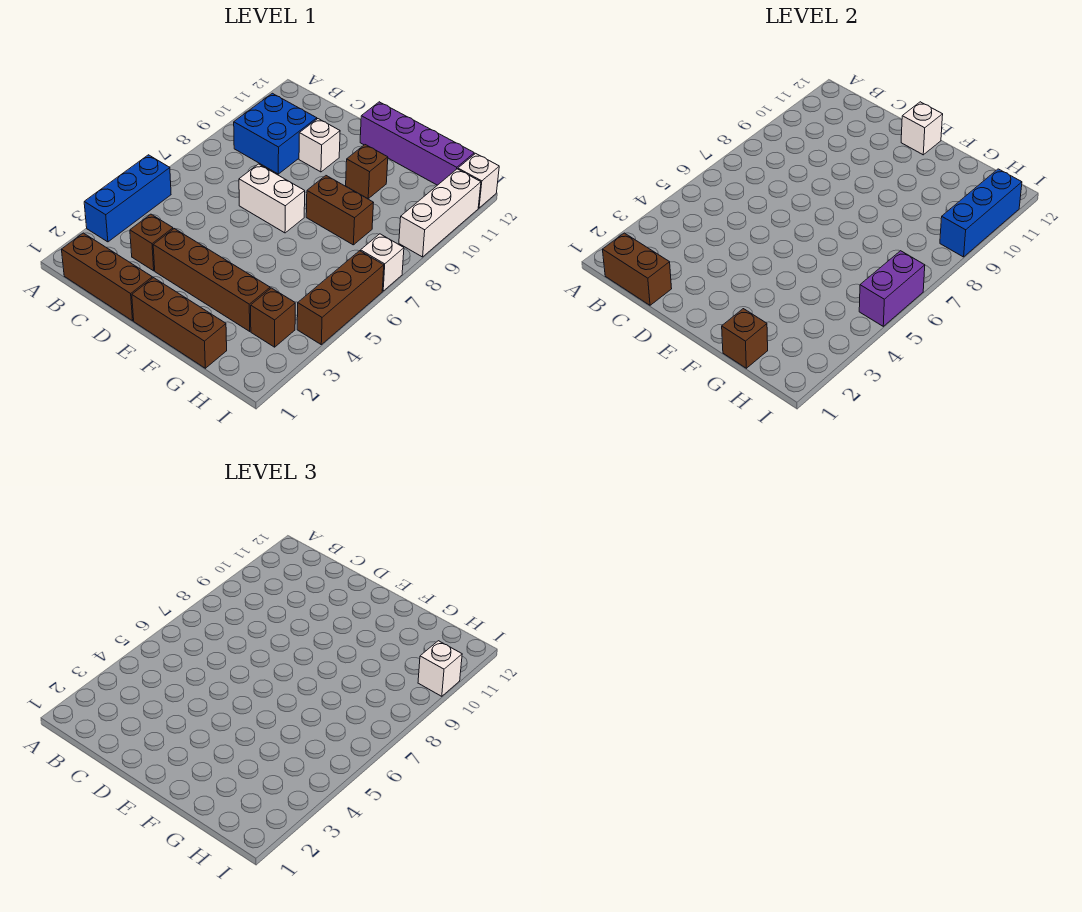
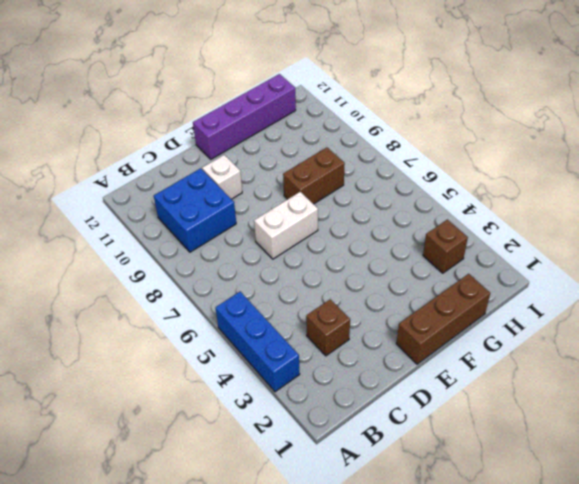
none -> brown brick B1:D1 level 1
none -> brown brick D3:G3 level 1
none -> brown brick F10 level 1

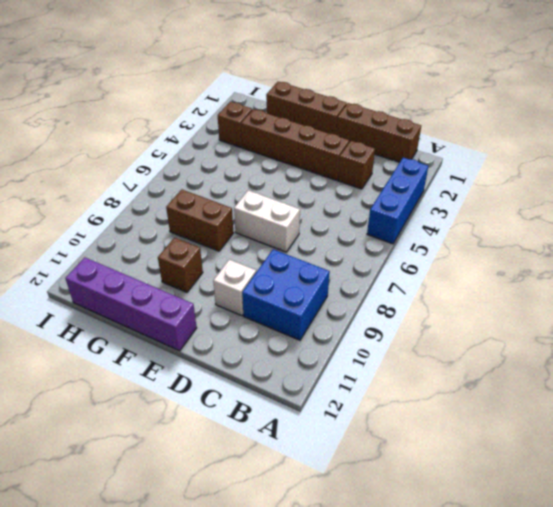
none -> brown brick I4:I6 level 1
none -> white brick I7 level 1
none -> white brick I9:I11 level 1

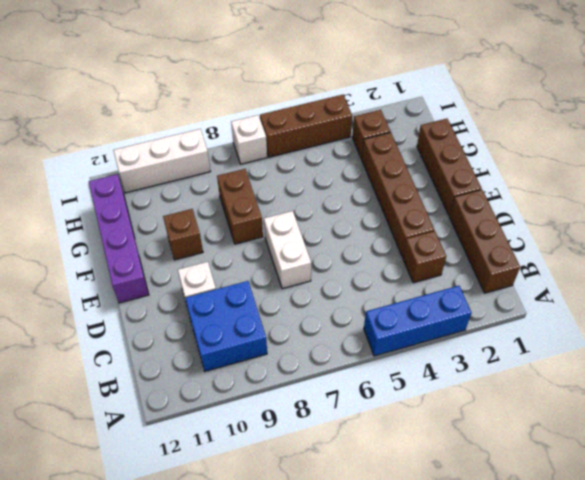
none -> white brick I12 level 1
none -> brown brick B1:C1 level 2
none -> white brick E12 level 2

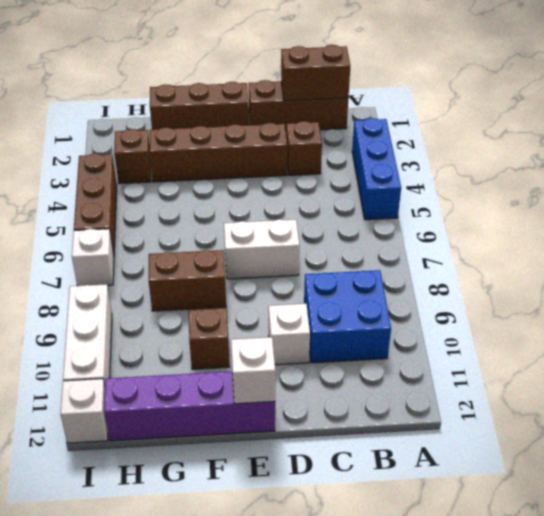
none -> brown brick G1 level 2
none -> purple brick I5:I6 level 2
none -> blue brick I9:I11 level 2

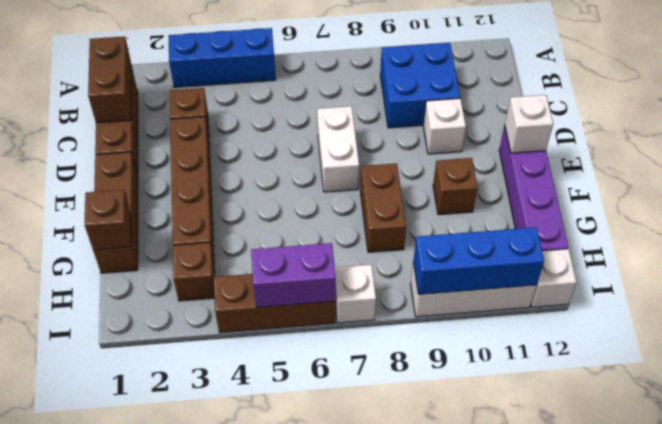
none -> white brick I10 level 3

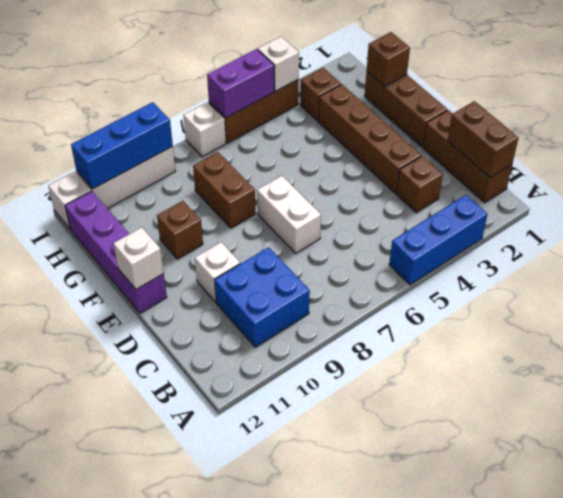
white brick I4 level 2 -> white brick I10 level 3

